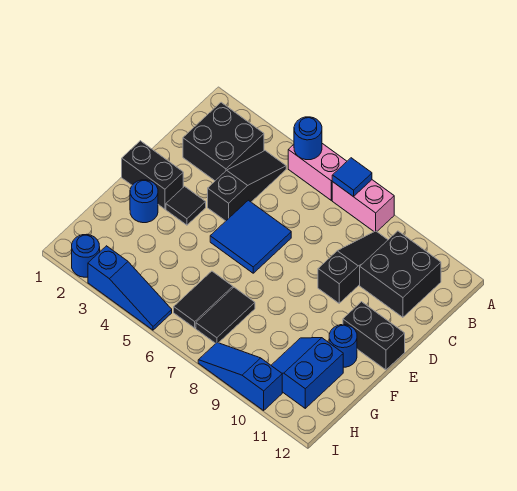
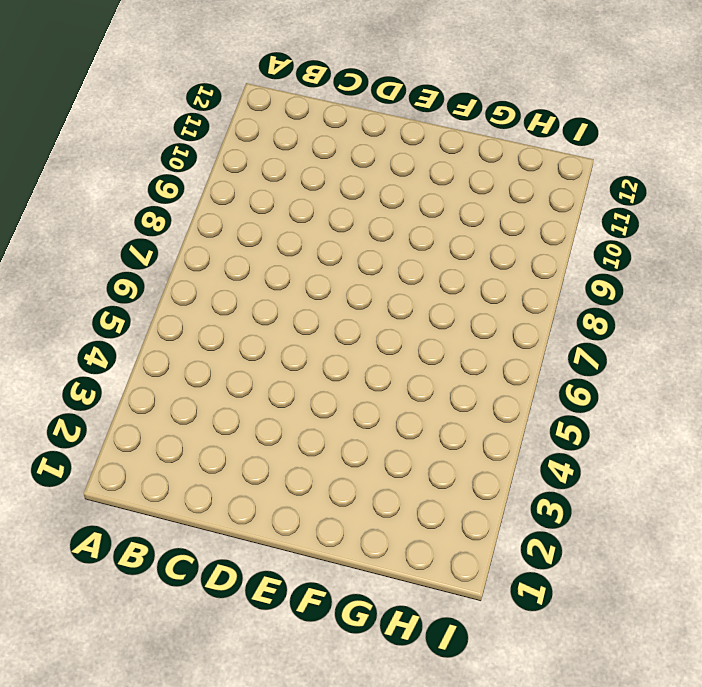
none -> pink brick A5:A6 level 1
none -> pink brick A7:A8 level 1
none -> black brick B2:C3 level 1

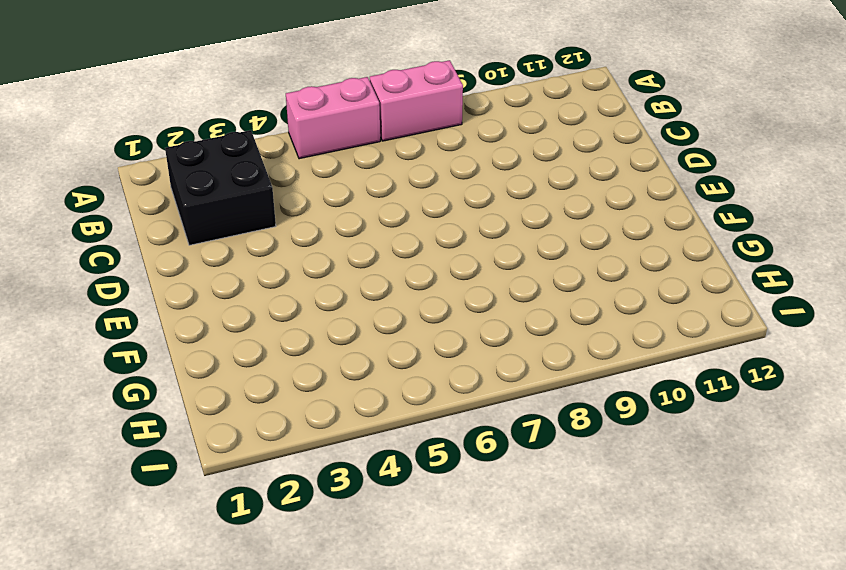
none -> black slope B4:D4 level 1 top D
none -> black slope B9:D9 level 1 top D
none -> black brick B10:C11 level 1

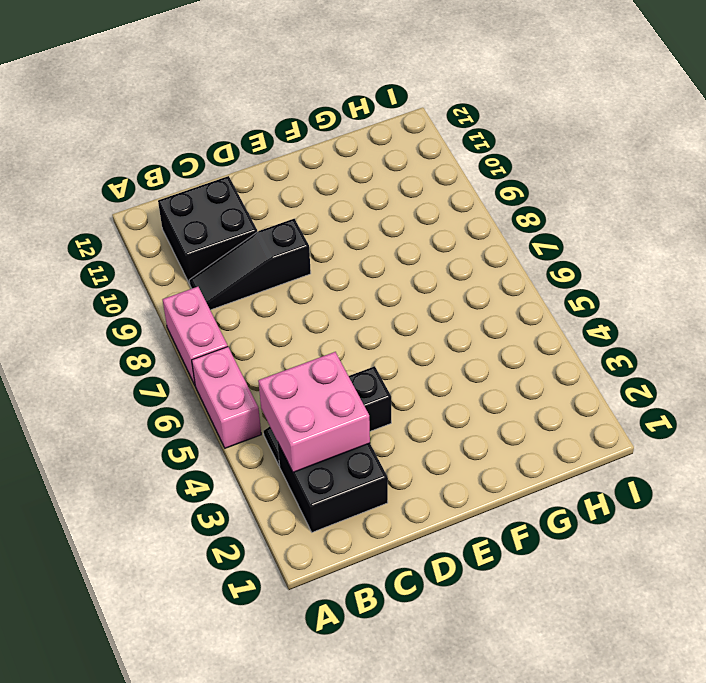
pink brick B3:C4 level 2 -> none
none -> blue tile D5:E6 level 1
none -> black brick E1:E2 level 1
none -> black tile E3 level 1

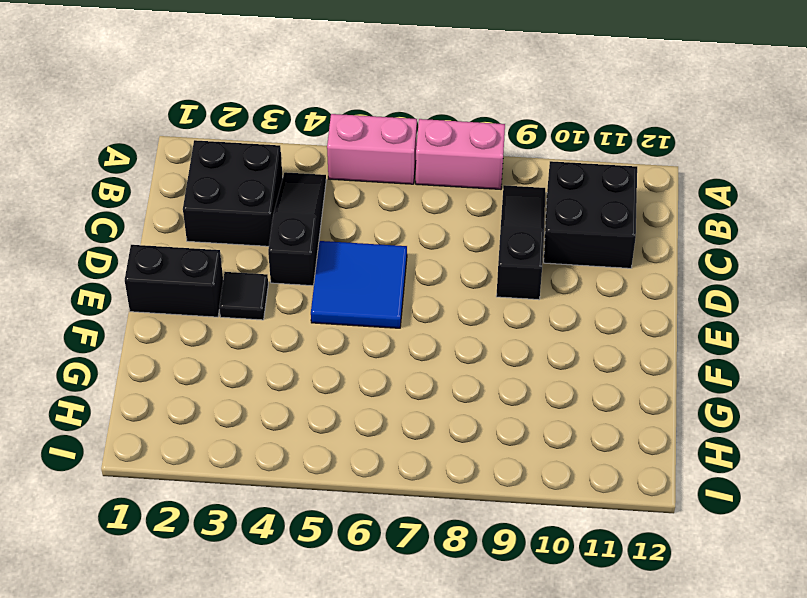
none -> black brick E11:E12 level 1
none -> blue round brick F2 level 1
none -> blue round brick F11 level 1

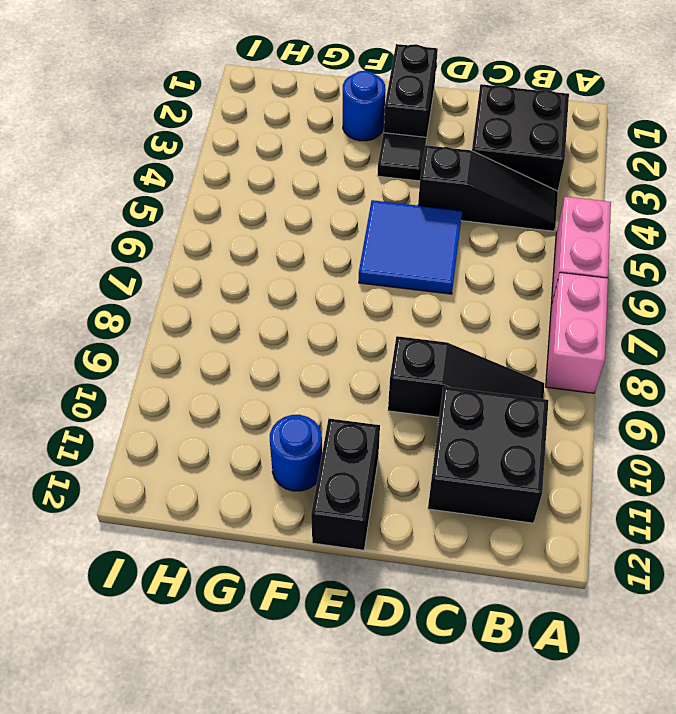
none -> black tile G6:H6 level 1
none -> black tile G7:H7 level 1
none -> blue slope G10:H11 level 1 top 11

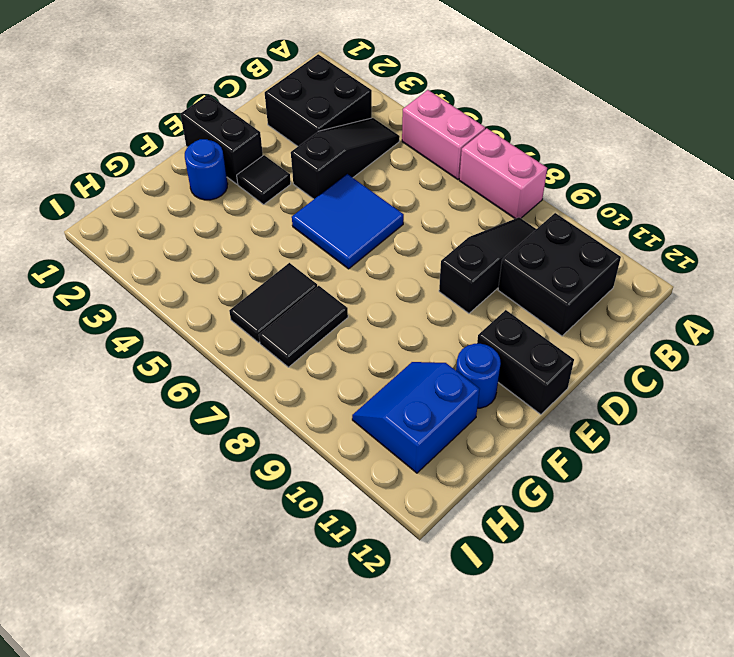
none -> blue round brick I2 level 1
none -> blue slope I3:I5 level 1 top 3
none -> blue slope I8:I10 level 1 top 10

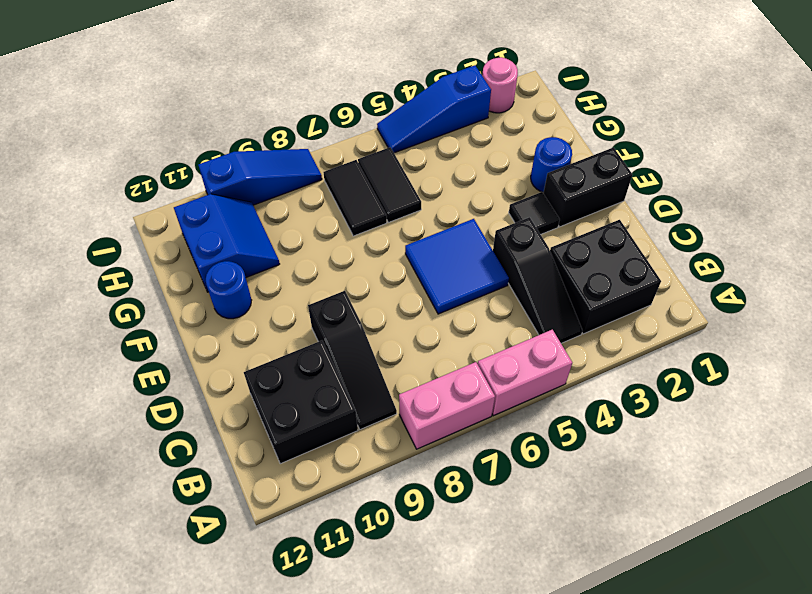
pink round brick I2 level 1 -> blue round brick I2 level 1
none -> black brick E11:E12 level 1
none -> blue round brick A5 level 2
none -> blue tile A7 level 2

